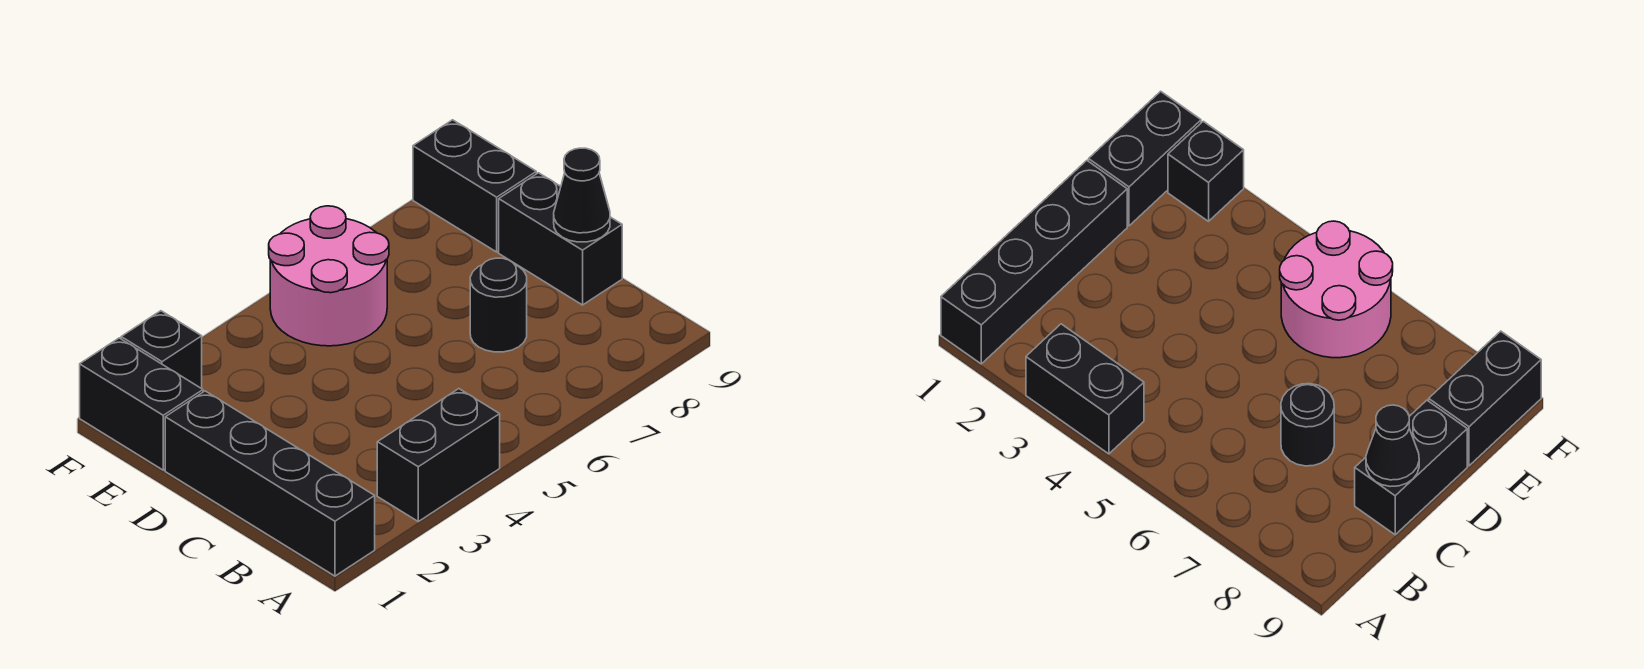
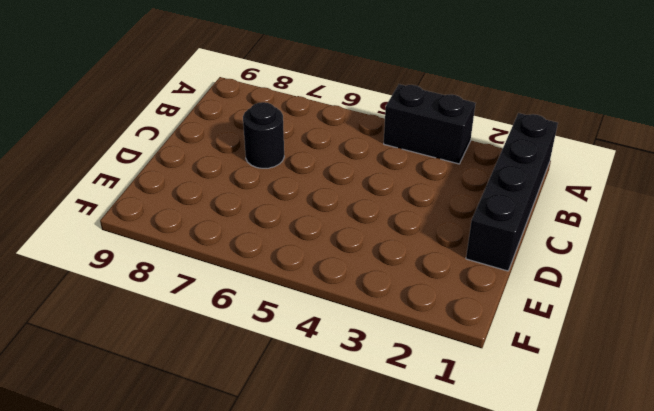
none -> black brick C9:D9 level 1
none -> black brick E1:F1 level 1

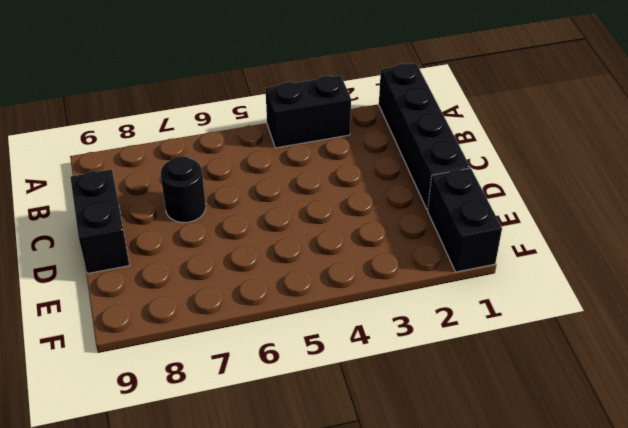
none -> pink round brick E5:F6 level 1
none -> black brick E9:F9 level 1

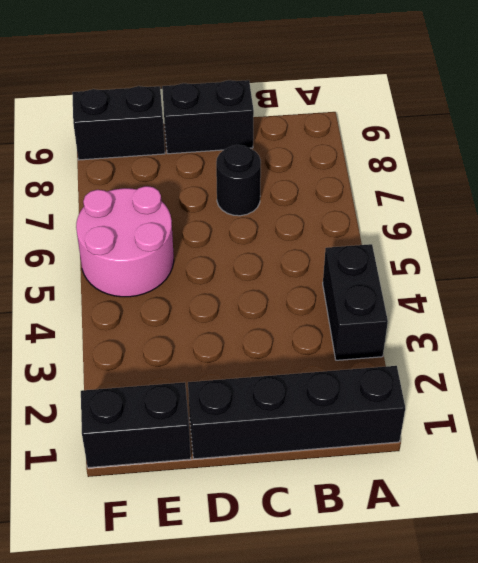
none -> black brick F2 level 1
none -> black cone C9 level 2

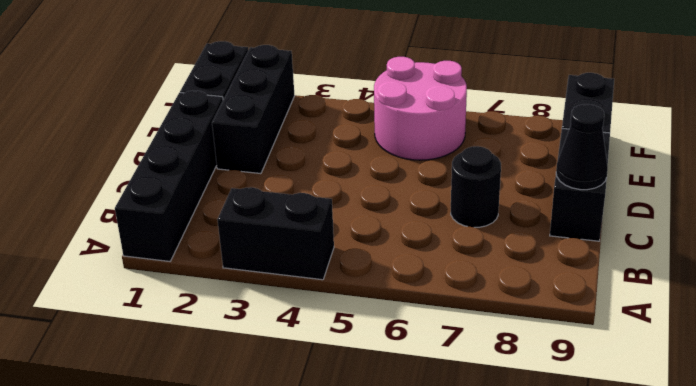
black brick D2:F2 level 1 -> black brick F2 level 1

